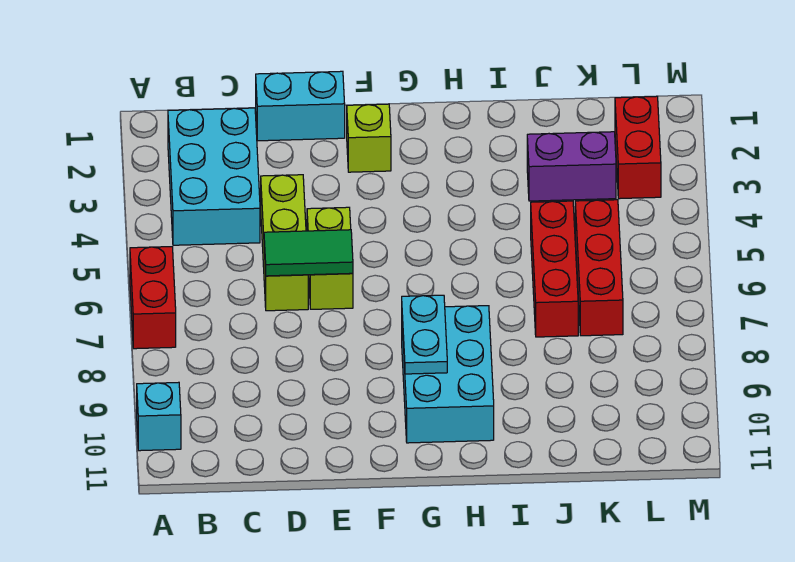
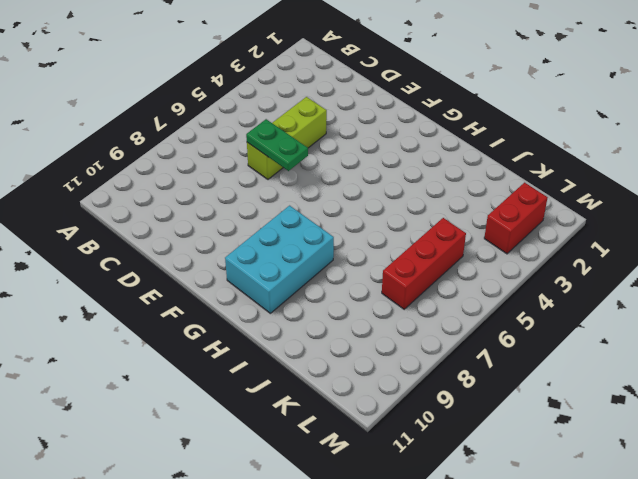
green plate D6:E6 level 2 -> green tile D6:E6 level 2
none -> red brick A6:A7 level 1
none -> cyan brick A10 level 1
none -> cyan brick B2:C4 level 1

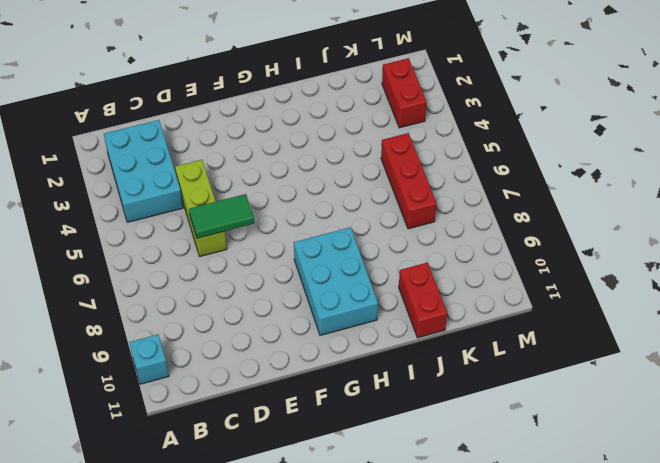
red brick J10:J11 level 1 -> red brick A6:A7 level 1
none -> cyan brick D1:E1 level 1
none -> lime brick E5:E6 level 1
none -> lime brick F2 level 1

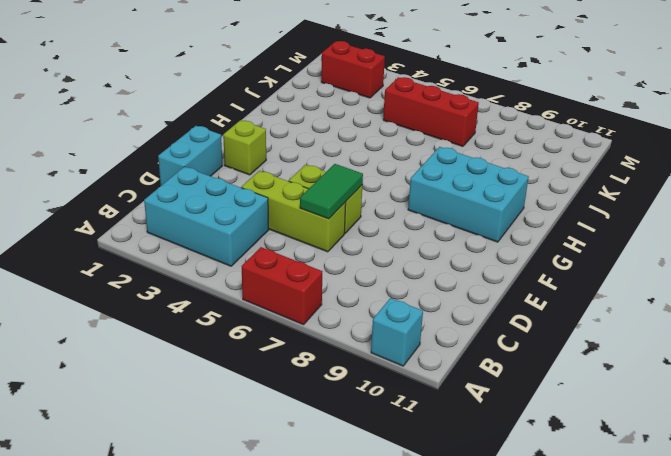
none -> purple brick J3:K3 level 1
none -> red brick J5:J7 level 1
none -> cyan plate G8:G9 level 2

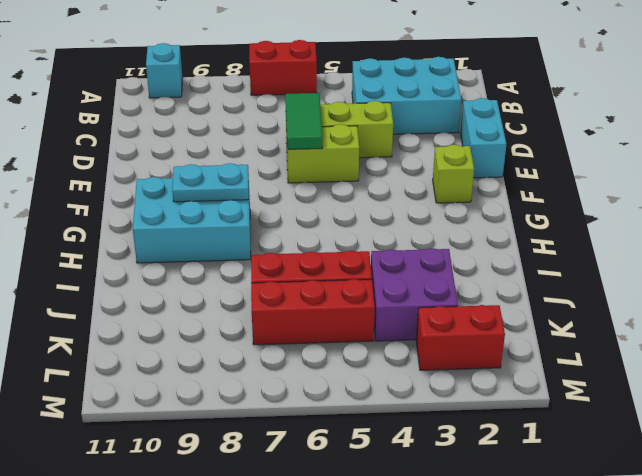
purple brick J3:K4 level 1 -> purple brick J3:K3 level 1

